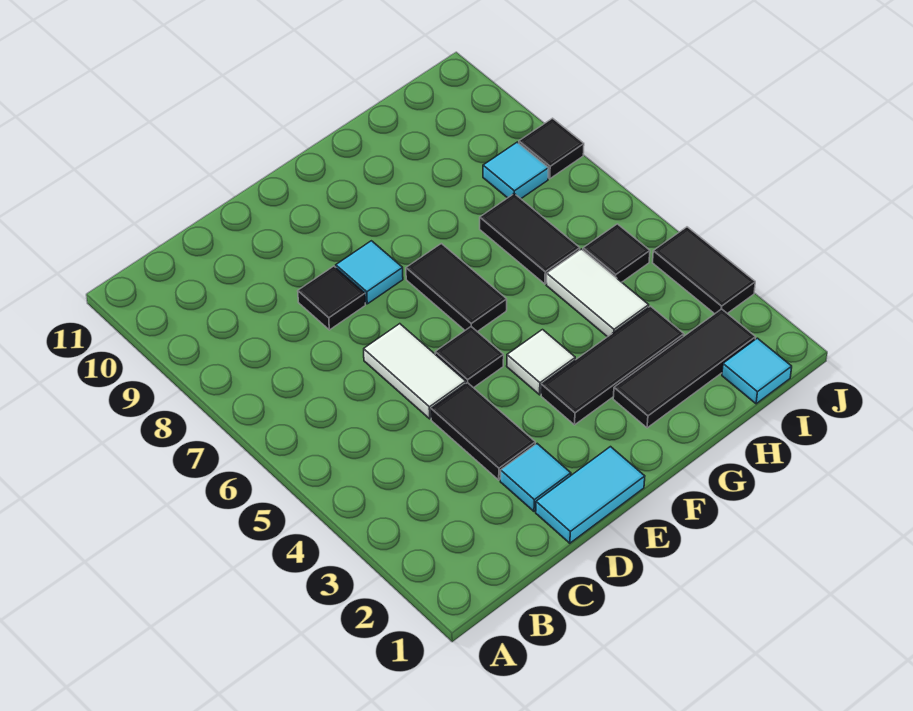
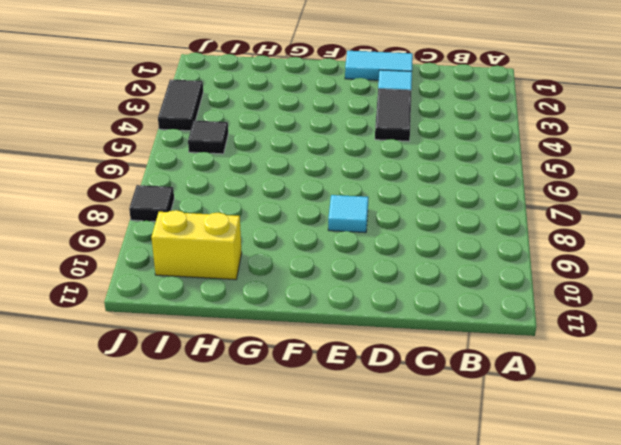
yellow brick H10:I10 level 1 -> none
none -> white tile D5:D6 level 1
none -> black tile D8 level 1
none -> black tile E5 level 1

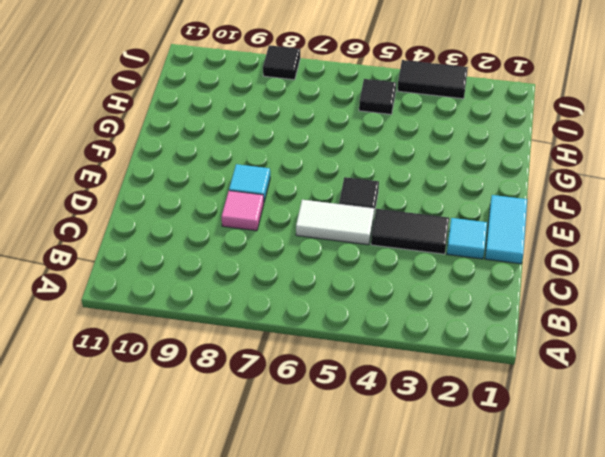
pink tile D8 level 1 -> black tile D8 level 1
none -> black tile F3:H3 level 1
none -> white tile F4 level 1
none -> black tile F6:F7 level 1

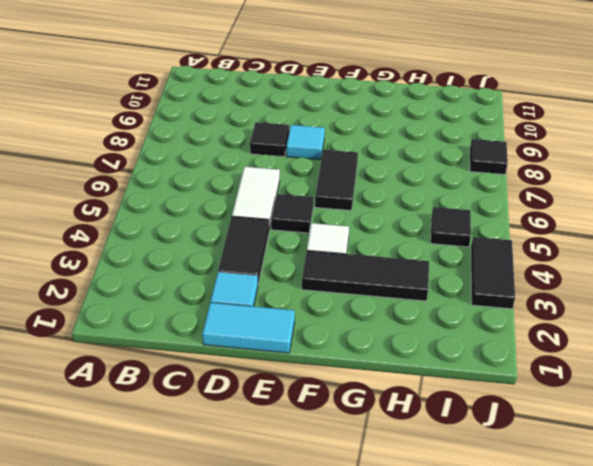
none -> black tile G2:I2 level 1
none -> white tile H4:H5 level 1
none -> black tile H6:H7 level 1

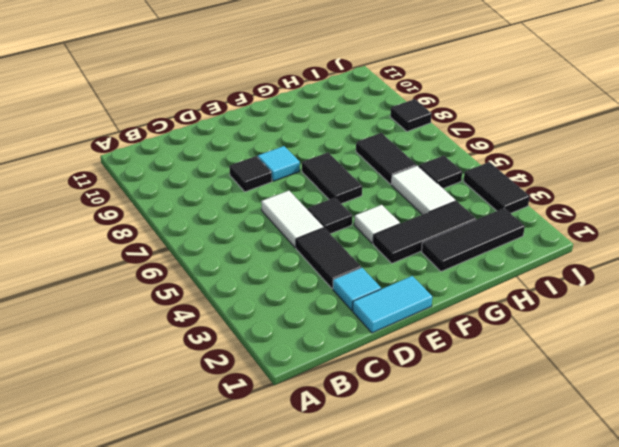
none -> cyan tile I1 level 1
none -> cyan tile I8 level 1

